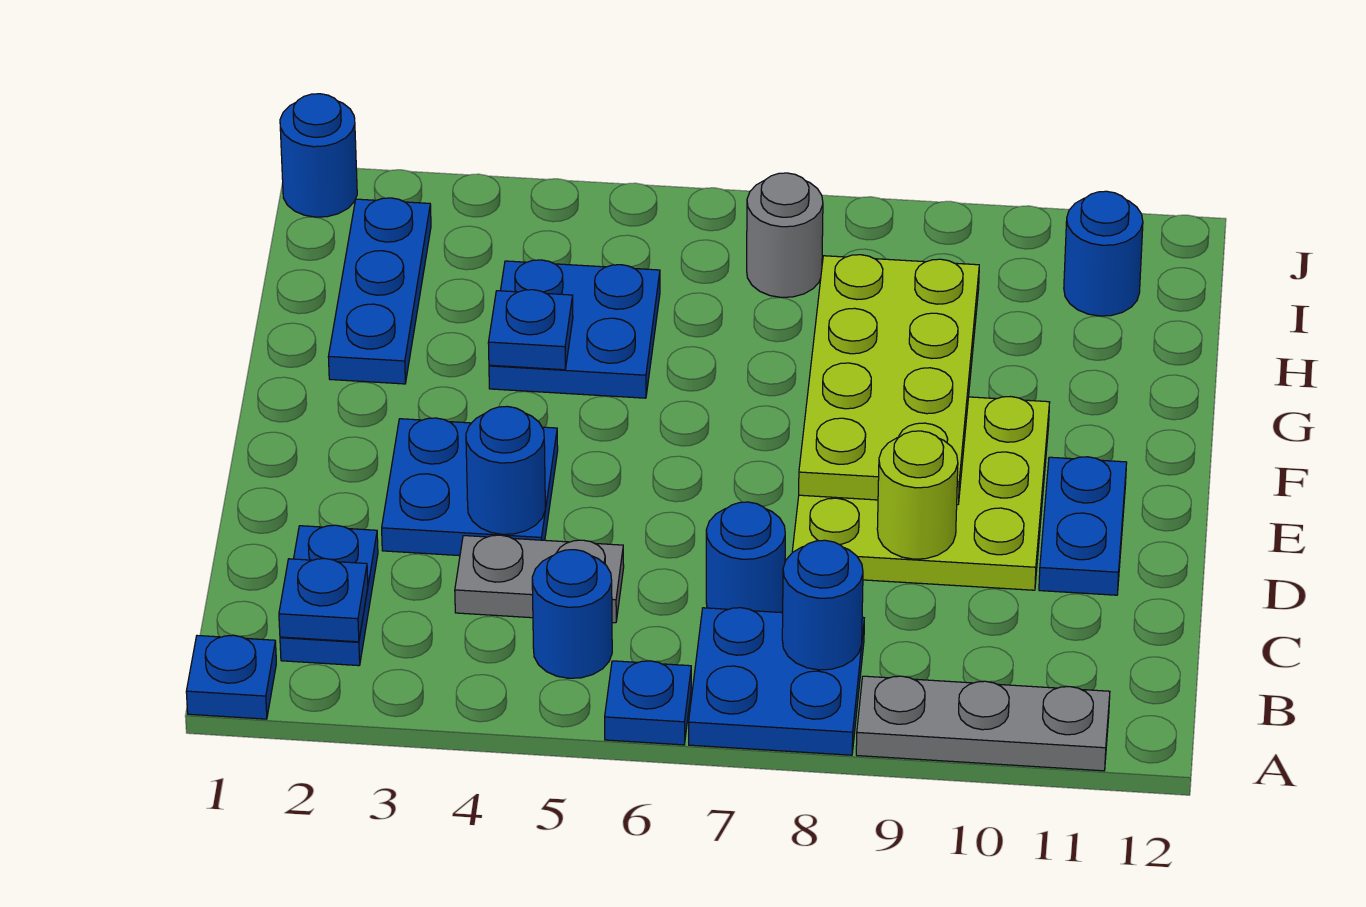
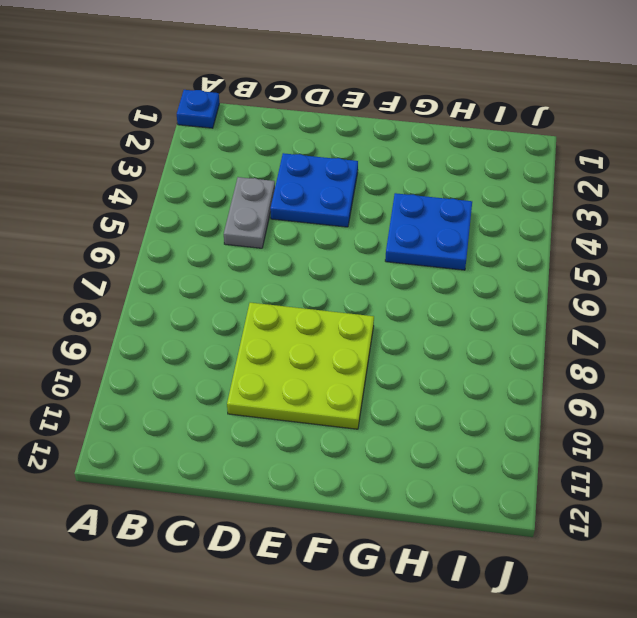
none -> blue plate A6 level 1
none -> blue plate A7:B8 level 1
none -> grey plate A9:A11 level 1

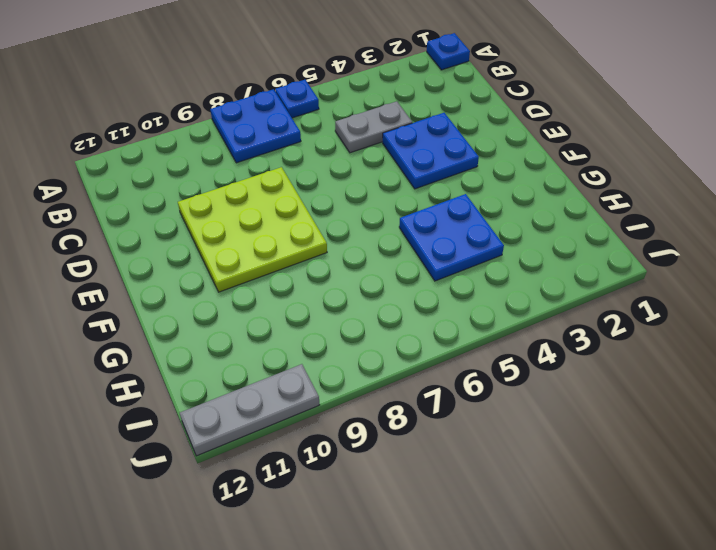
grey plate J10:J12 level 1 -> grey plate A9:A11 level 1
none -> blue plate B2:C2 level 1
none -> blue round brick B5 level 1
none -> blue round brick C7 level 1

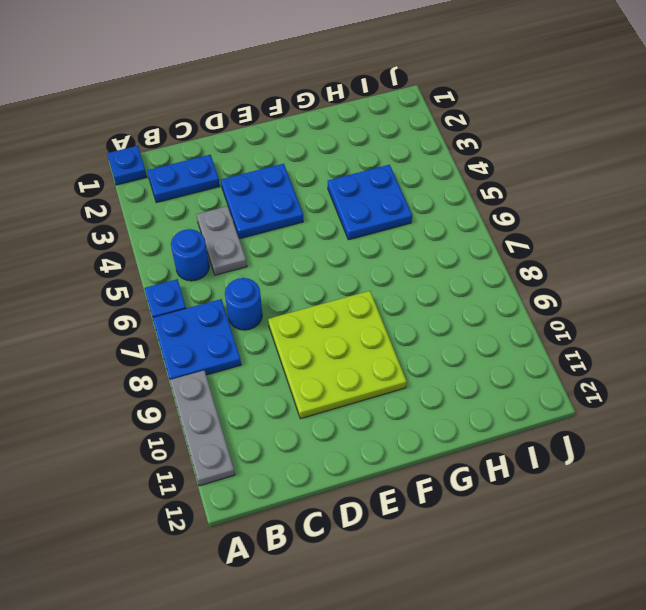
none -> blue plate D11:E11 level 1
none -> blue plate G2:I2 level 1
none -> grey round brick I7 level 1

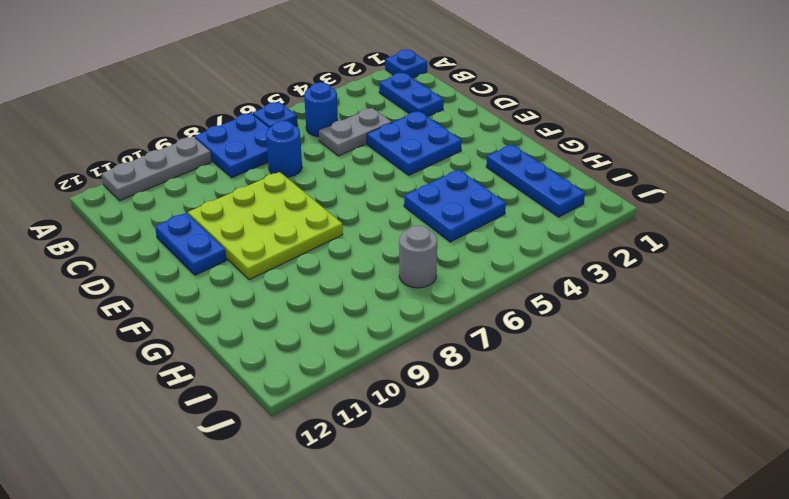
none -> blue round brick I11 level 1
none -> blue round brick J1 level 1
none -> blue plate B2 level 2

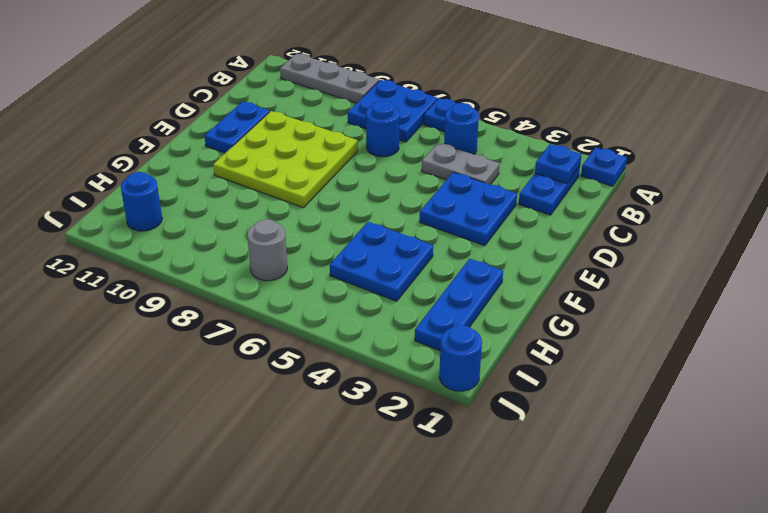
none -> blue round brick B8 level 2
none -> blue round brick D4 level 2
none -> lime round brick D9 level 2

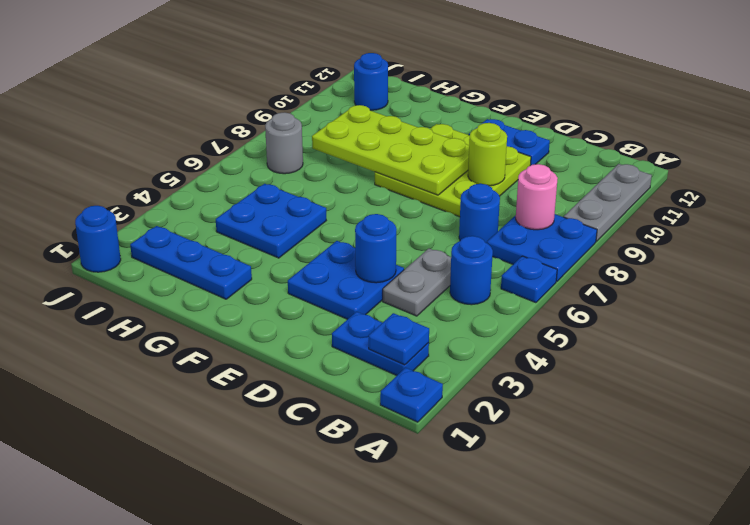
pink round brick B8 level 2 -> blue round brick B8 level 2
none -> blue plate G4 level 2

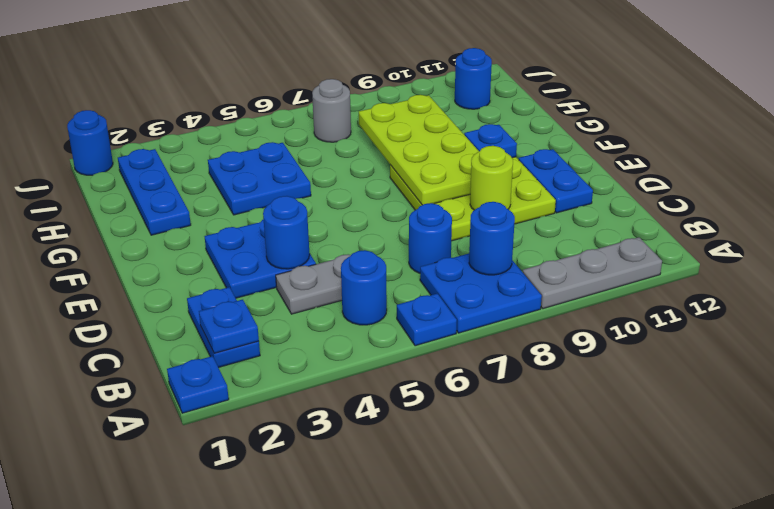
blue plate F10 level 2 -> blue plate G4 level 2

